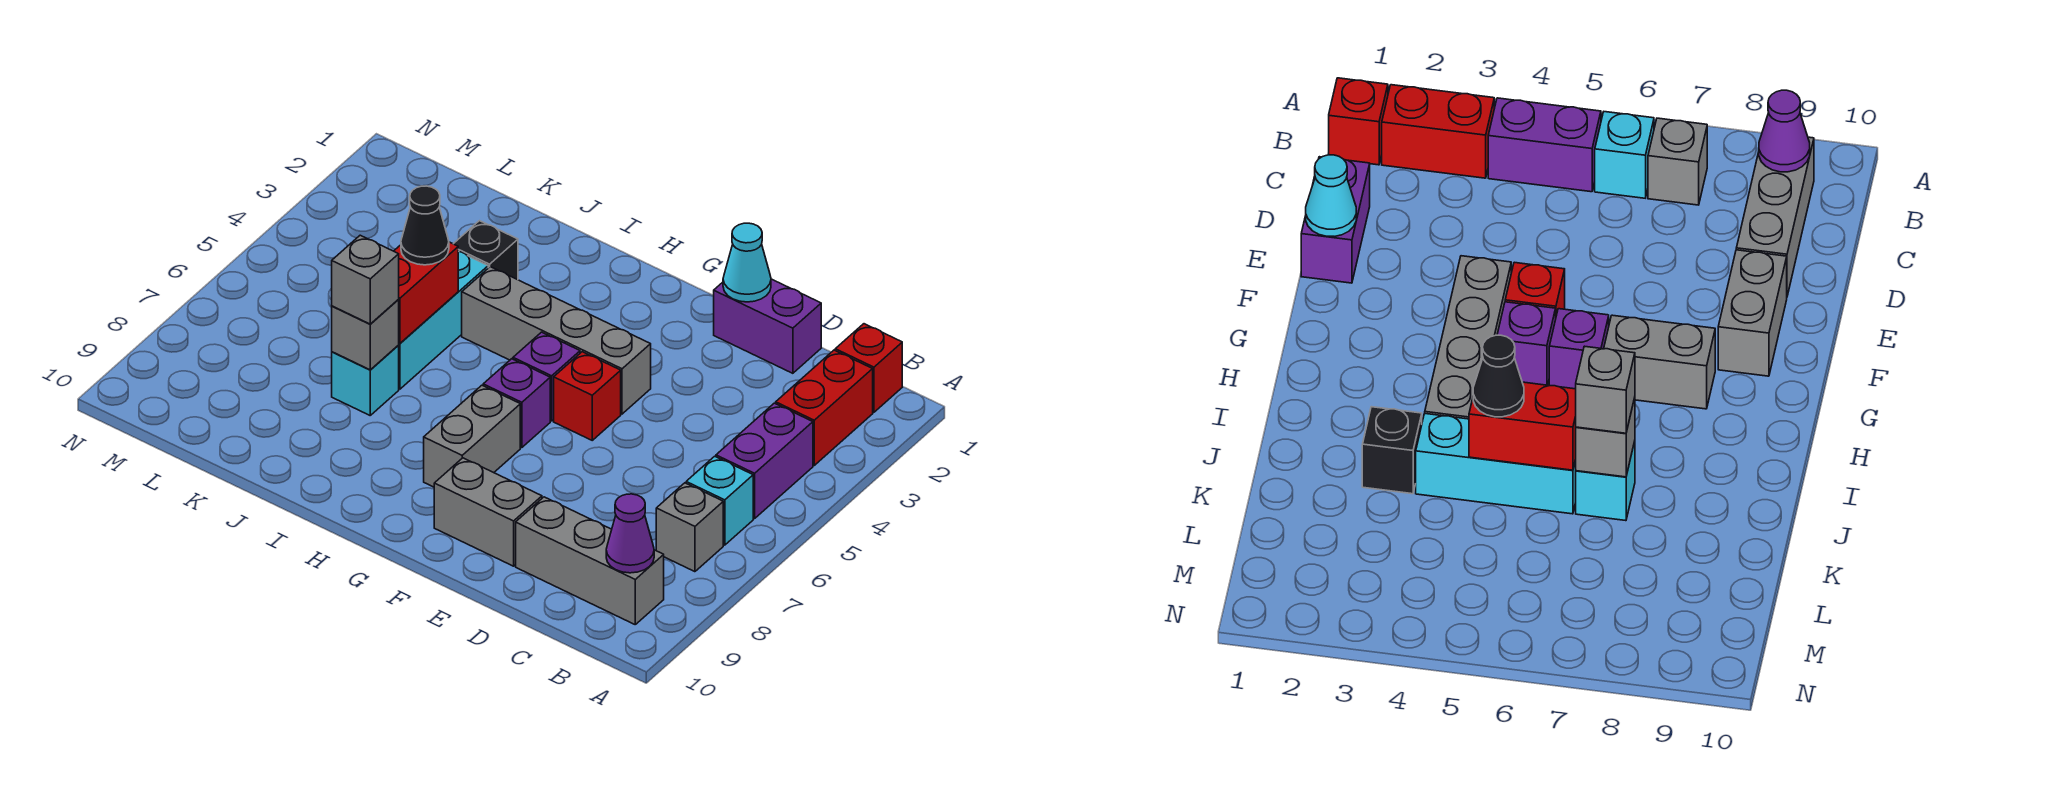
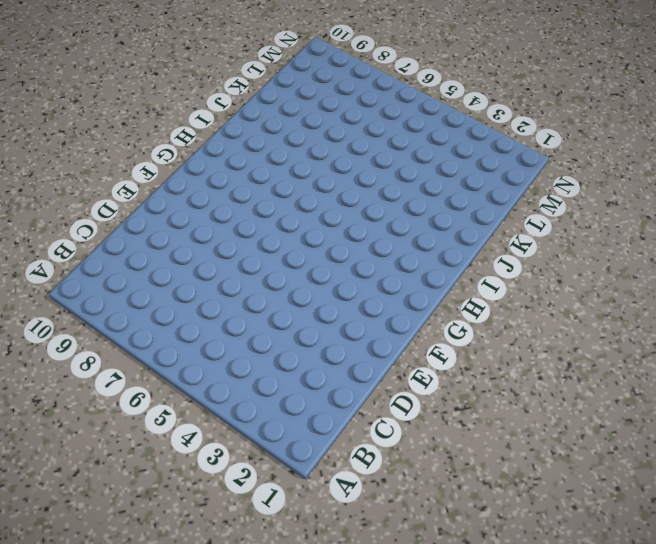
none -> red brick B1 level 1
none -> red brick B2:B3 level 1
none -> purple brick B4:B5 level 1

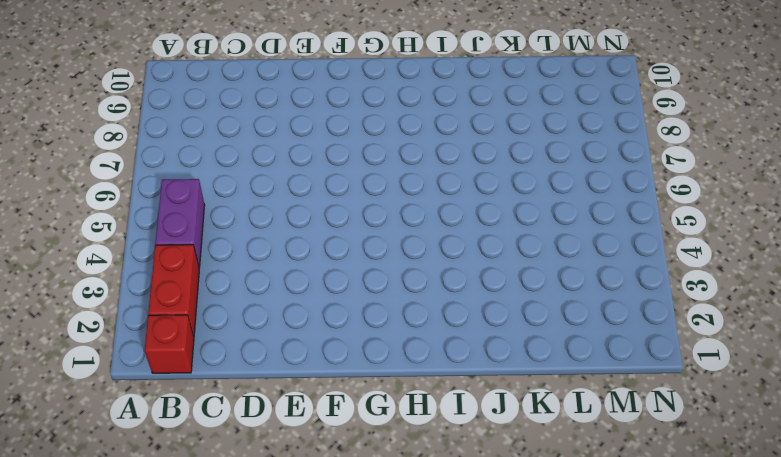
none -> cyan brick B6 level 1
none -> grey brick B7 level 1
none -> grey brick B9:D9 level 1

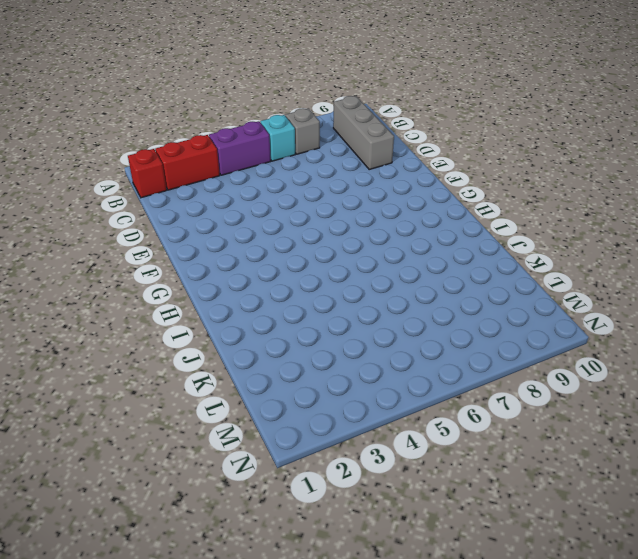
none -> purple brick D1:E1 level 1
none -> grey brick E9:F9 level 1
none -> grey brick F4:I4 level 1

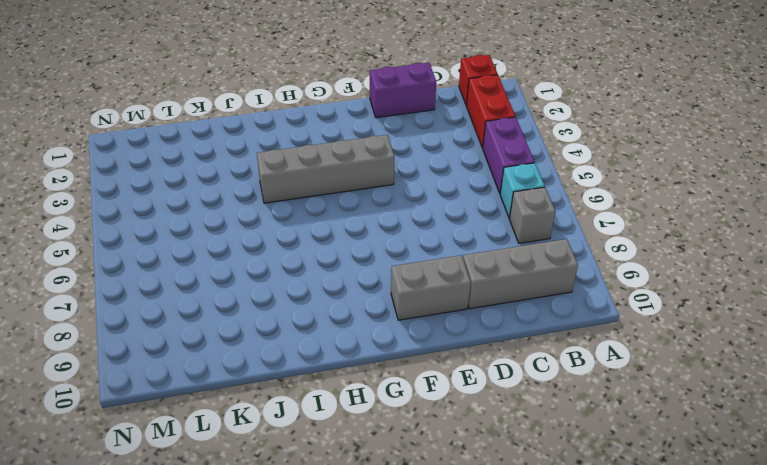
none -> red brick F5 level 1
none -> purple brick G5 level 1
none -> purple brick G6 level 1

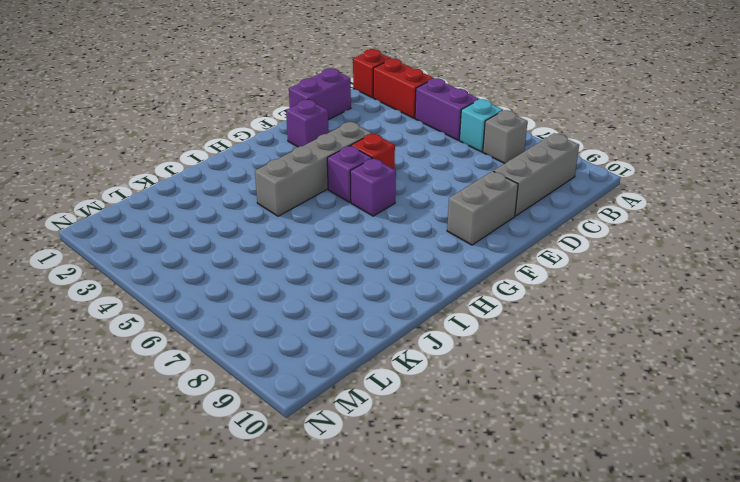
purple brick F2 level 1 -> none
none -> grey brick G7:G8 level 1
none -> black brick J3 level 1
none -> cyan brick J4:J6 level 1

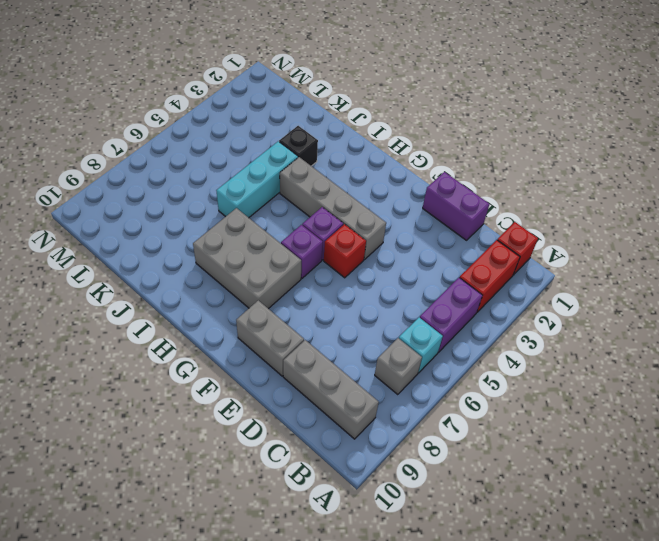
grey brick G7:I8 level 1 -> grey brick G7:G8 level 1
none -> cyan brick J7 level 1
none -> purple cone B9 level 2
none -> cyan cone E1 level 2

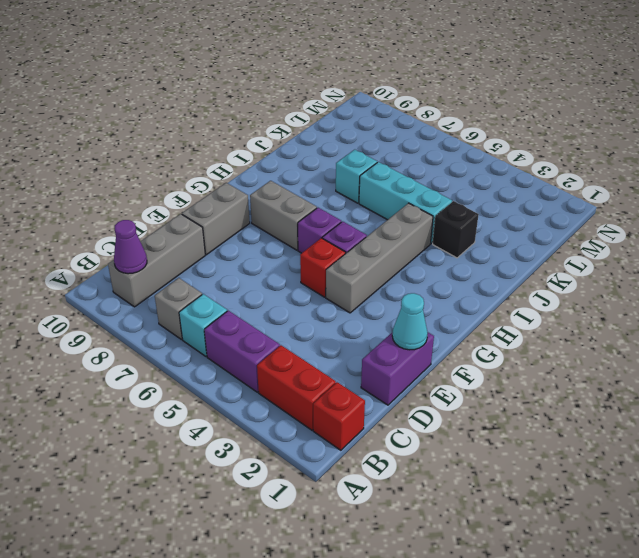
none -> red brick J5:J6 level 2
none -> grey brick J7 level 2
none -> black cone J5 level 3

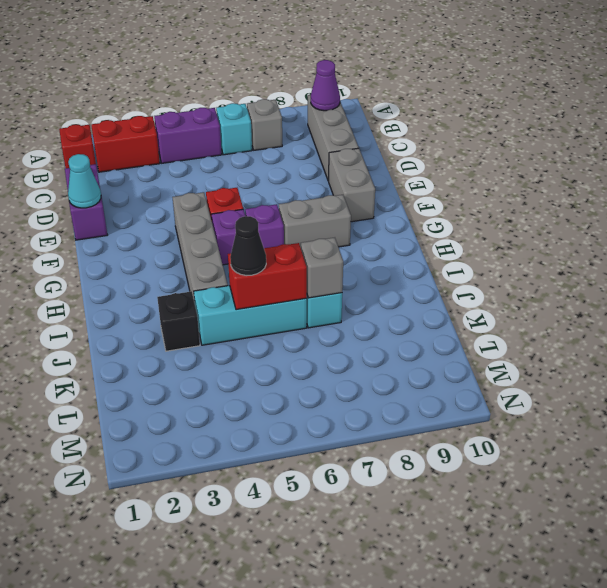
none -> grey brick J7 level 3

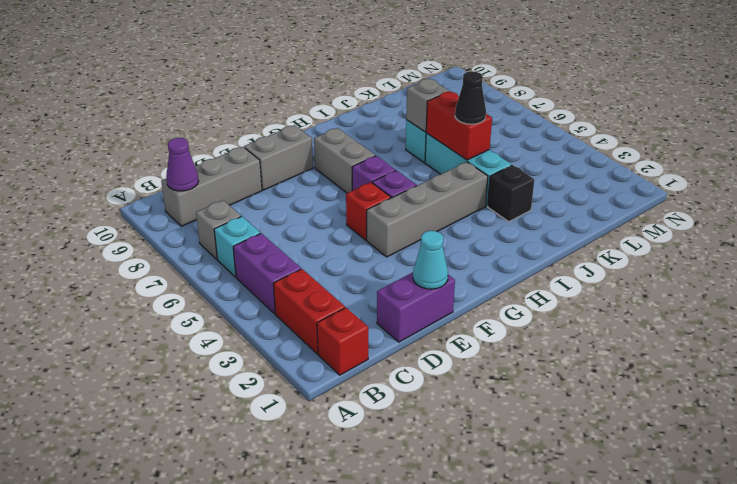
none -> grey brick J7 level 3

